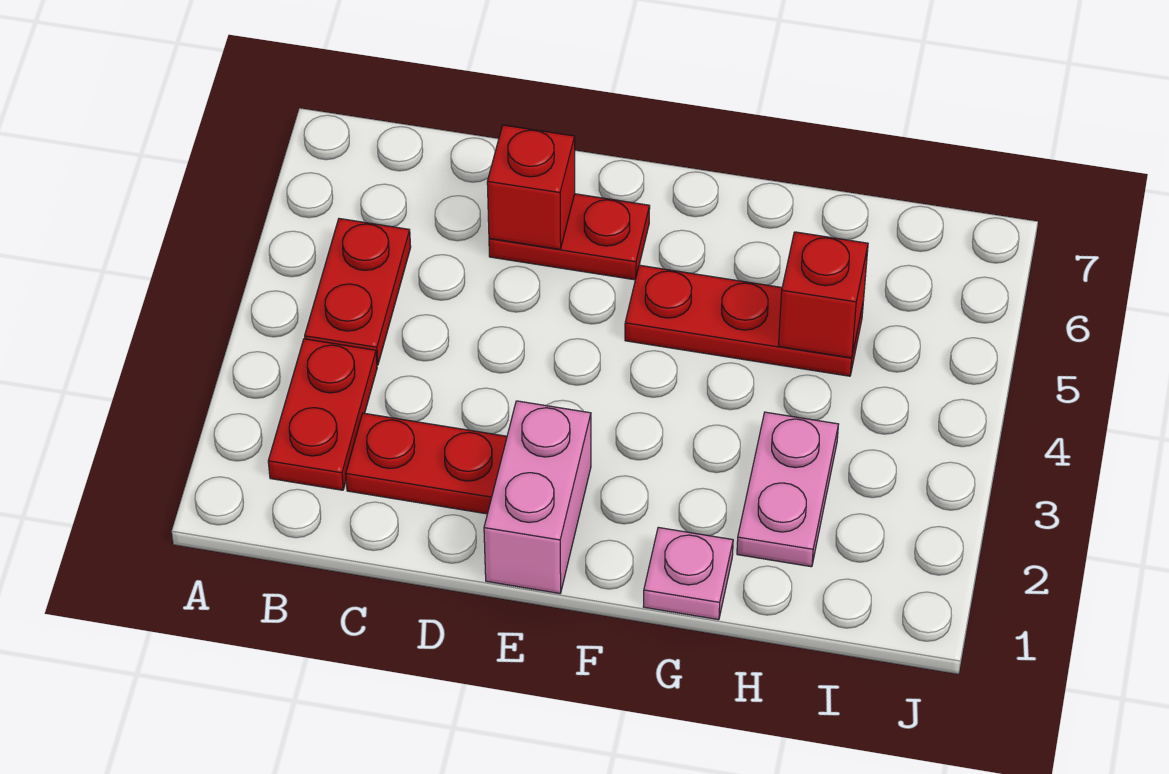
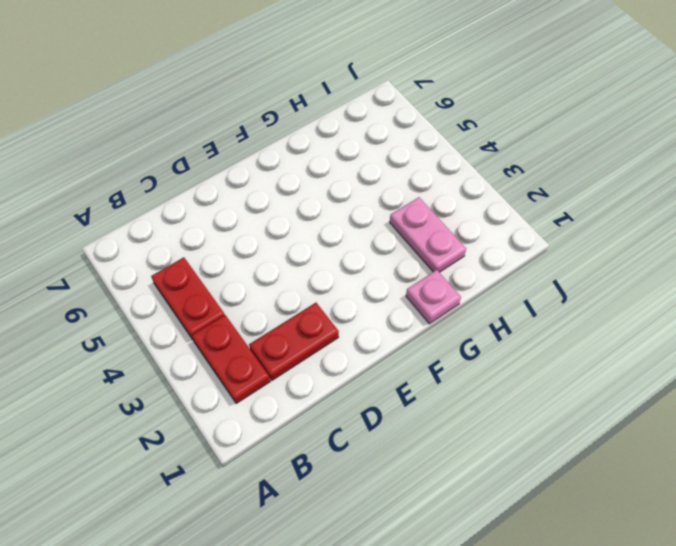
none -> red plate D6:E6 level 1
none -> pink brick E1:E2 level 1

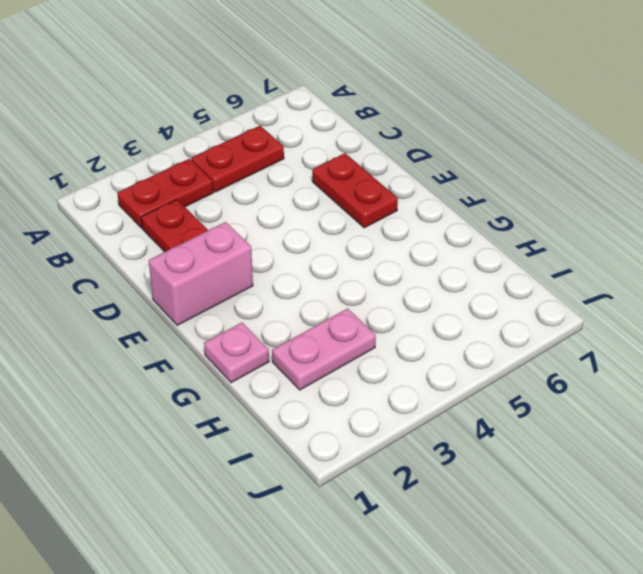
none -> red plate F5:H5 level 1
none -> red brick D6 level 2

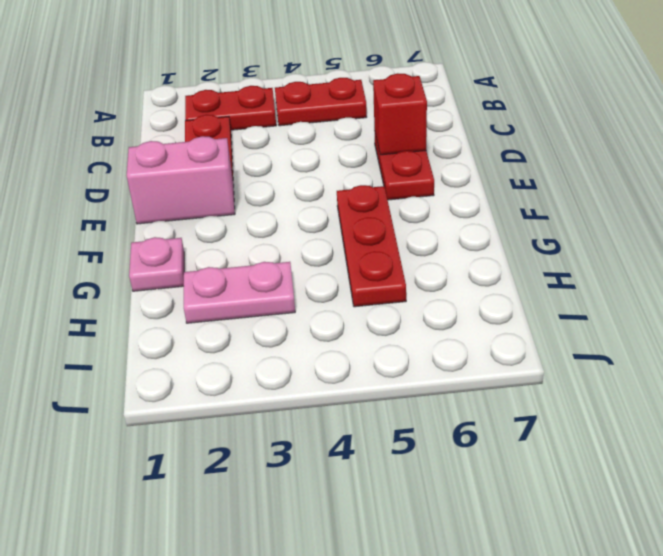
none -> red brick H5 level 2

